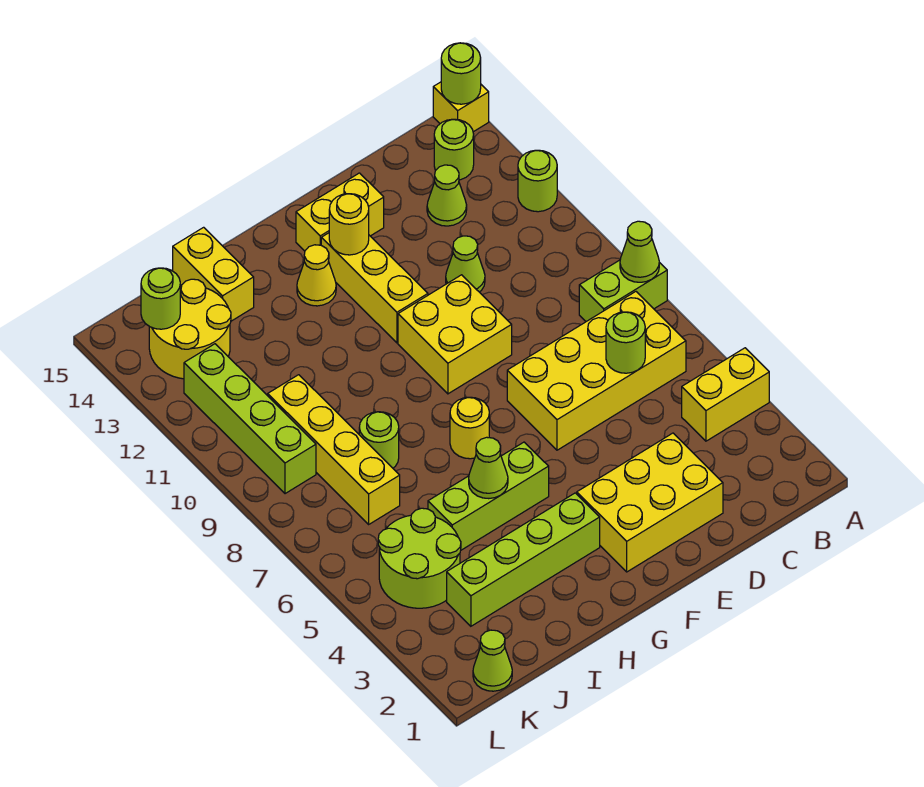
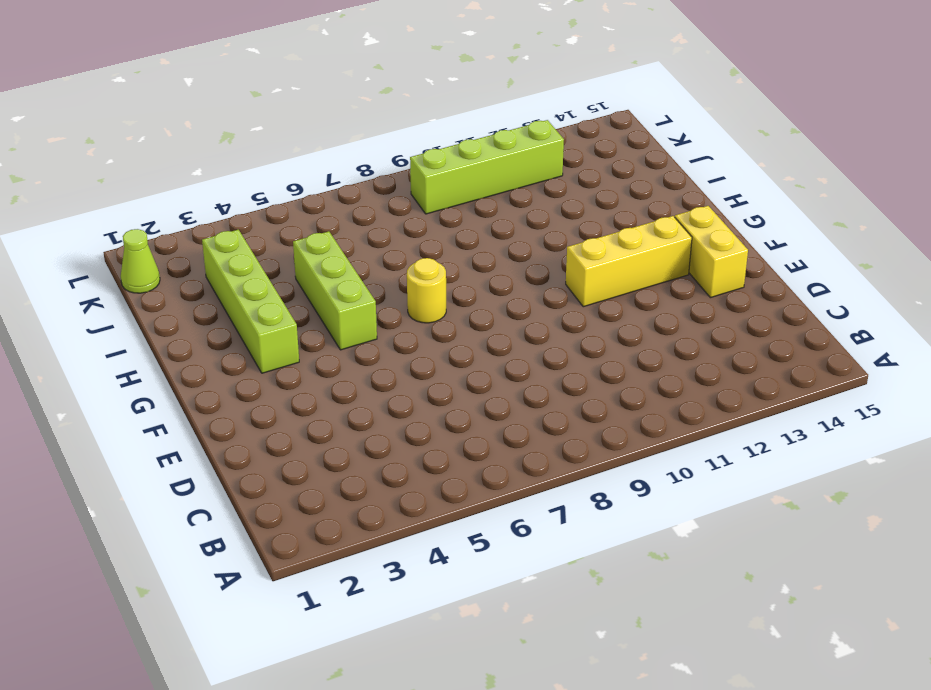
none -> yellow brick A4:B4 level 1
none -> lime brick A8:B8 level 1
none -> lime round brick A12 level 1

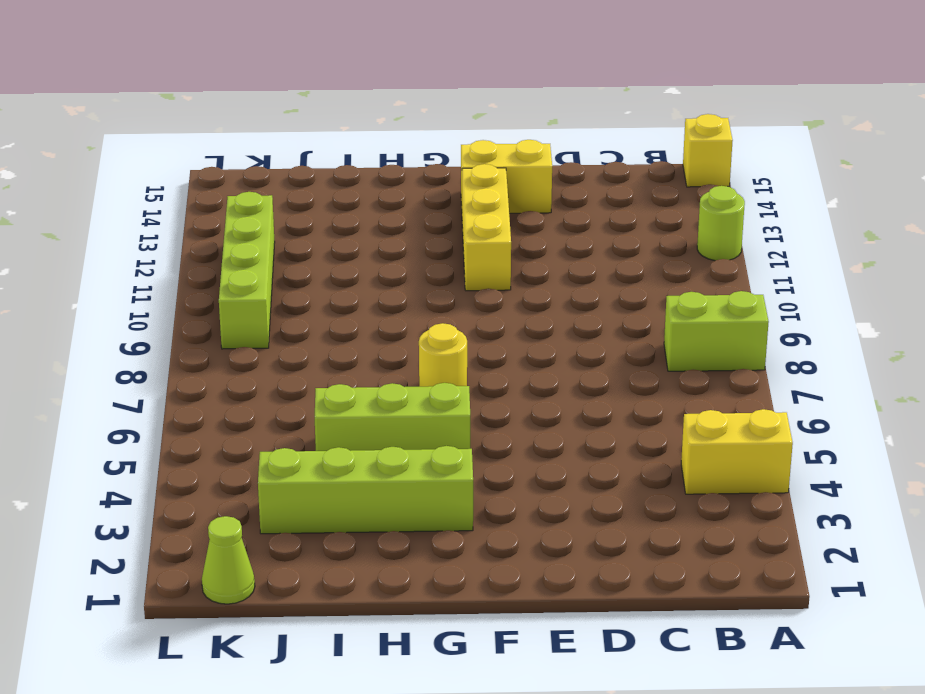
none -> yellow brick B6:E7 level 1
none -> lime round brick B14 level 1
none -> lime cone C13 level 1

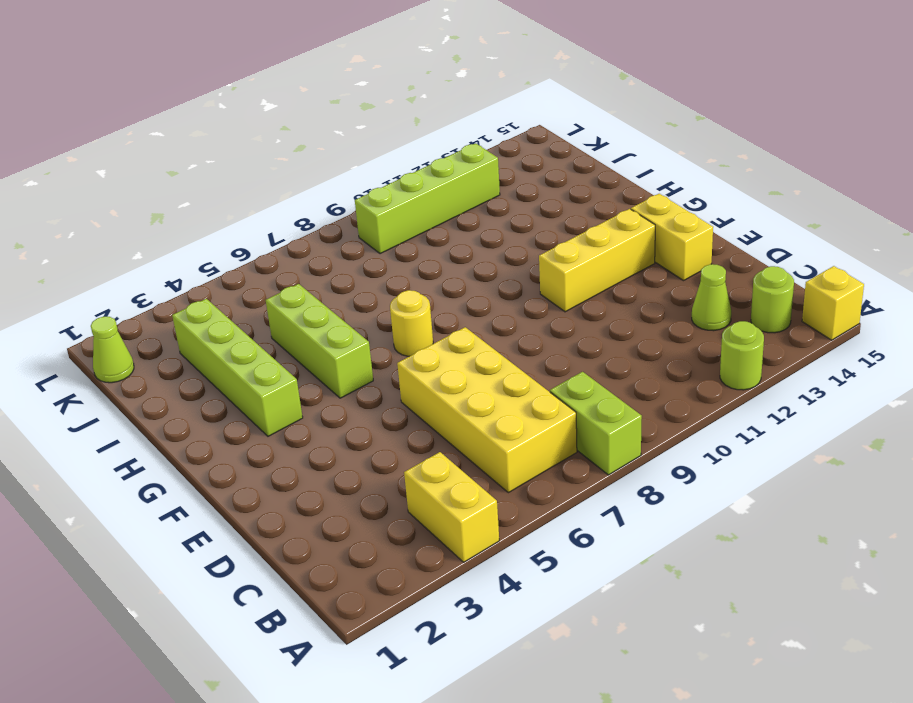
none -> yellow brick D2:F3 level 1
none -> lime cone D11 level 1
none -> yellow brick E9:F10 level 1

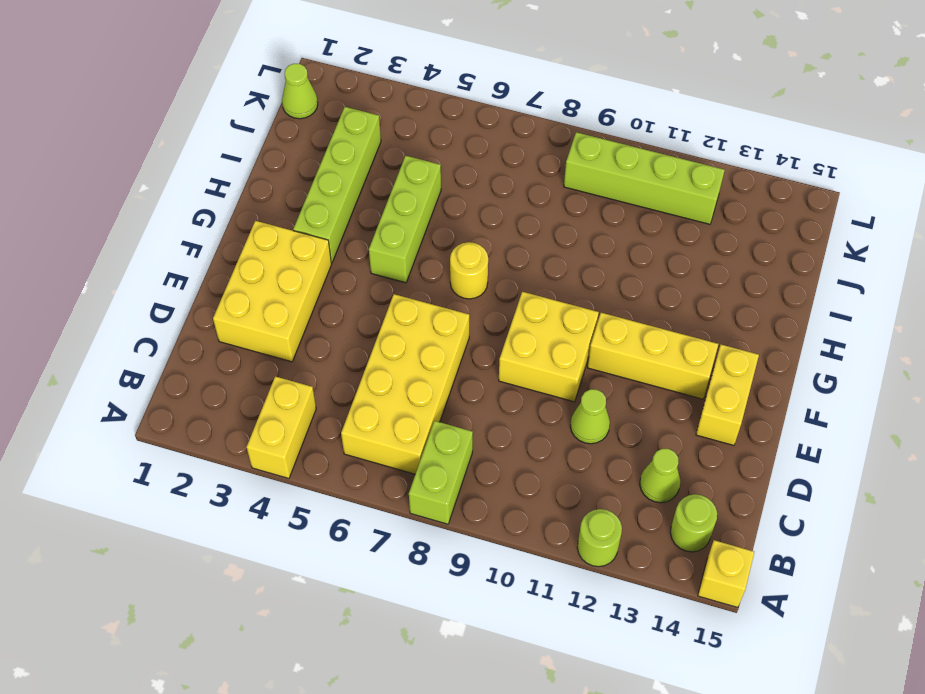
none -> yellow cone G13 level 1
none -> lime round brick I8 level 1
none -> yellow brick I14:I15 level 1

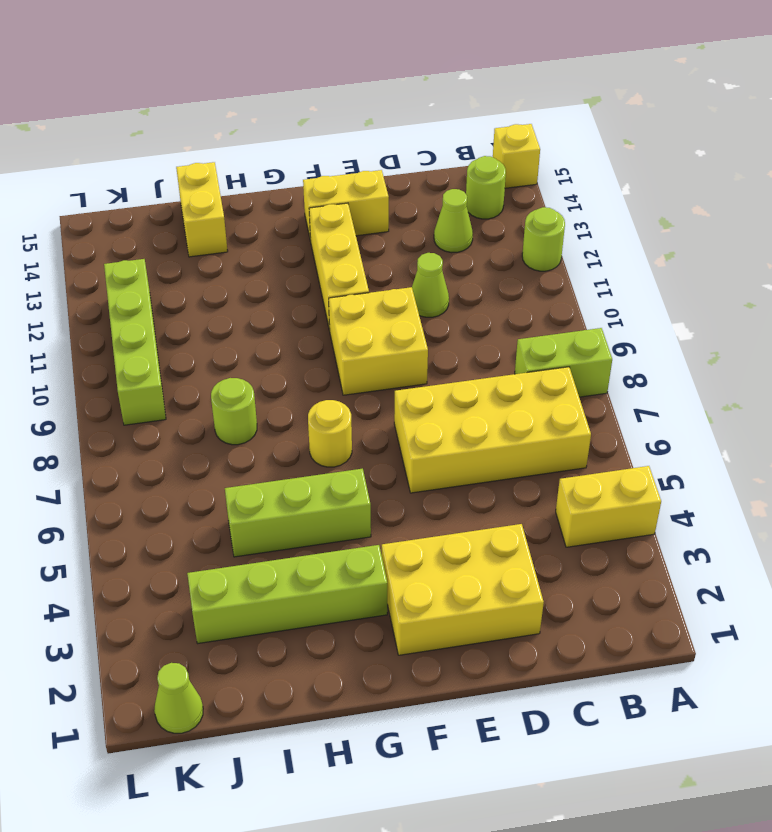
none -> yellow cone G13 level 1
none -> lime round brick J4:K5 level 1
none -> yellow brick J7:J10 level 1

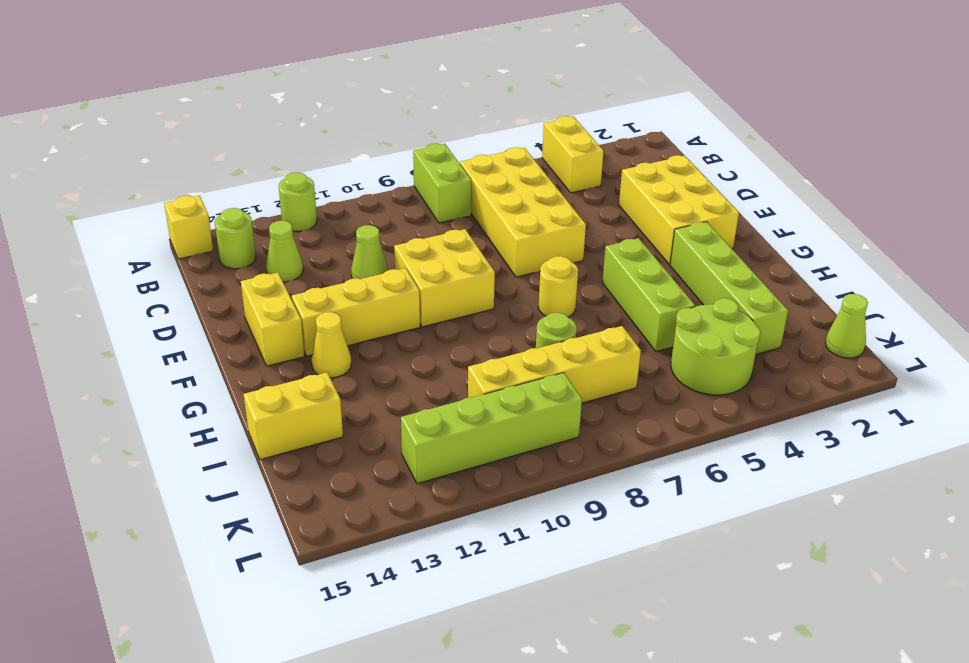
none -> yellow round brick J13:K14 level 1
none -> lime cone A8 level 2
none -> lime round brick A15 level 2

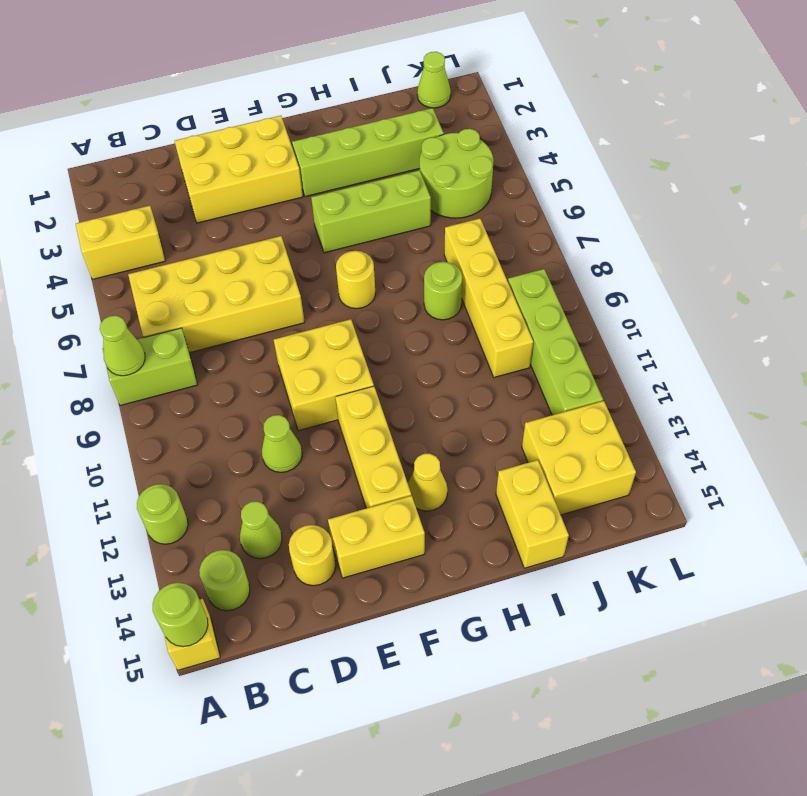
yellow round brick D14 level 1 -> yellow round brick F13 level 2
yellow brick J13:K14 level 1 -> yellow round brick J13:K14 level 1
none -> lime round brick C6 level 2
none -> lime cone H5 level 2
none -> lime round brick K14 level 2

